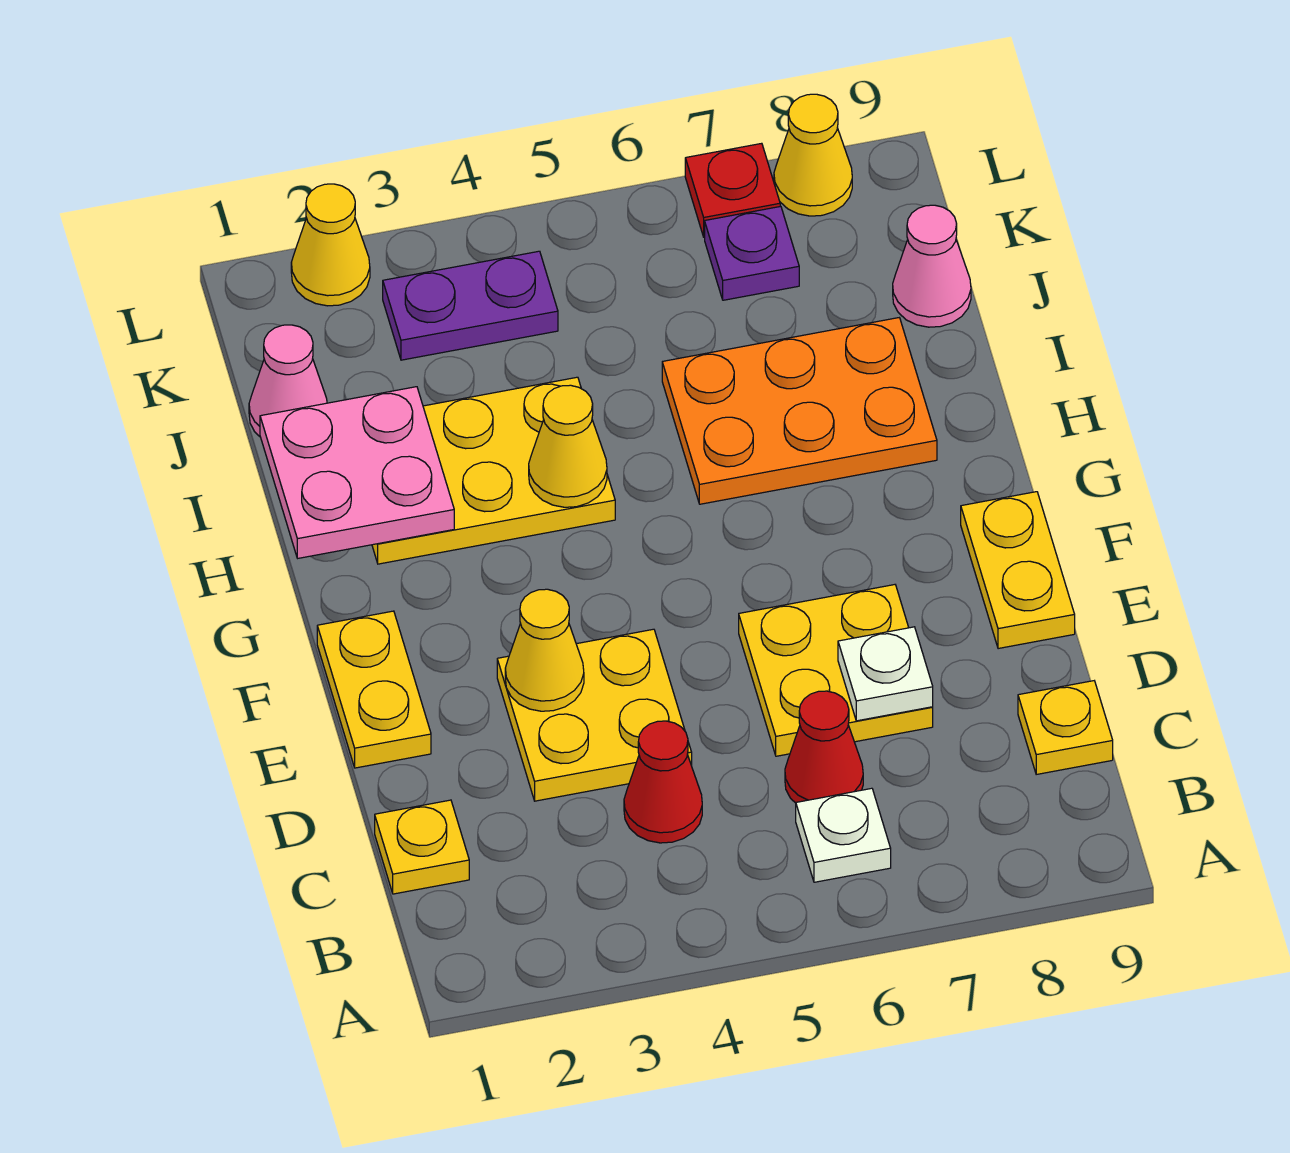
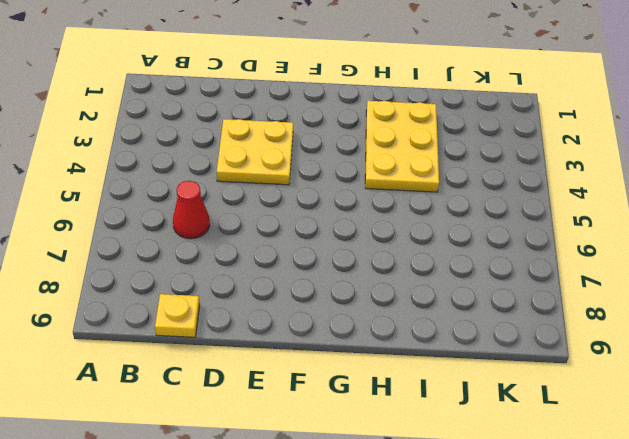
none -> white plate B6 level 1
none -> yellow plate C1 level 1
none -> red cone C4 level 1

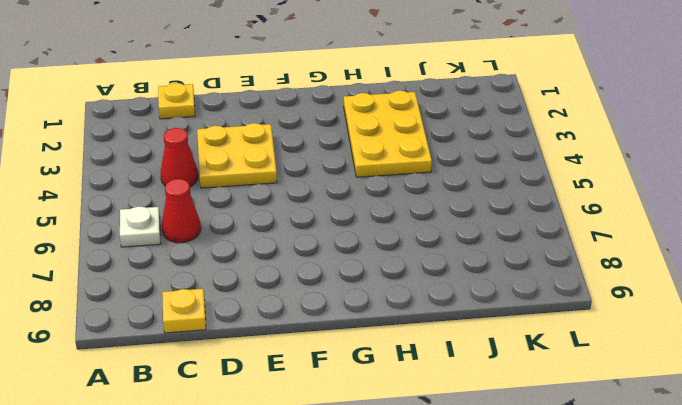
none -> yellow plate D6:E7 level 1
none -> yellow plate E1:F1 level 1
none -> yellow plate E9:F9 level 1

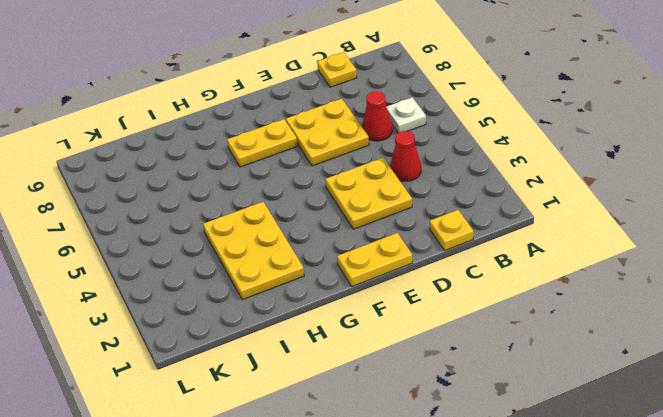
yellow plate F7:G7 level 1 -> yellow plate E9:F9 level 1
none -> orange plate H6:I8 level 1
none -> pink cone J1 level 1
none -> pink cone J9 level 1

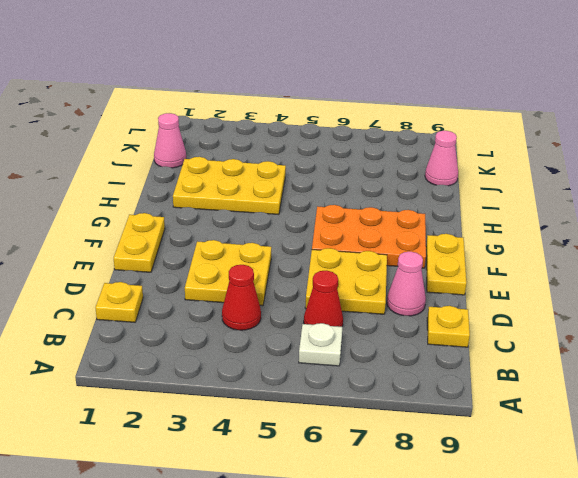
pink cone D8 level 1 -> none
orange plate F6:G8 level 1 -> orange plate H6:I8 level 1
none -> purple plate K3:K4 level 1
none -> purple plate K7 level 1
none -> yellow cone L2 level 1

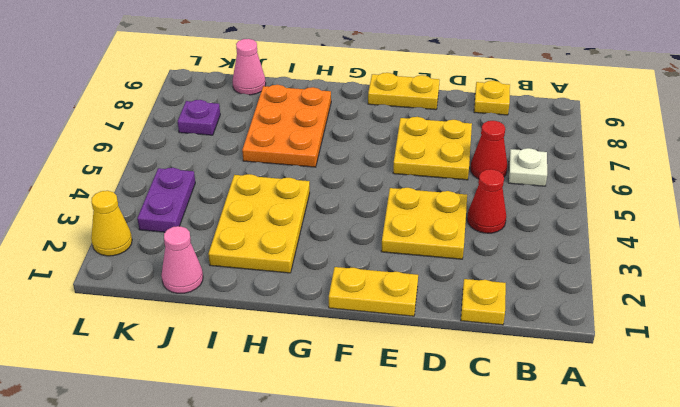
none -> red plate L7 level 1
none -> yellow cone L8 level 1
none -> white plate D7 level 2

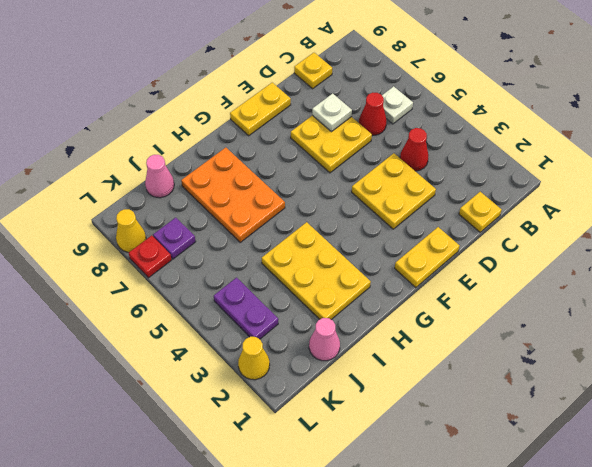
none -> yellow cone E3 level 2
none -> pink plate H1:I2 level 2
none -> yellow cone H4 level 2

